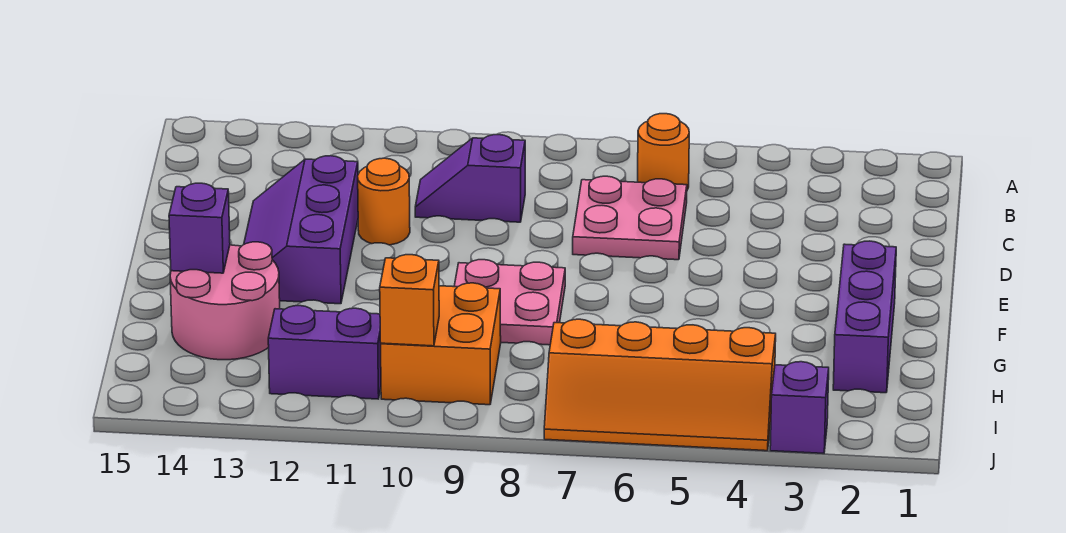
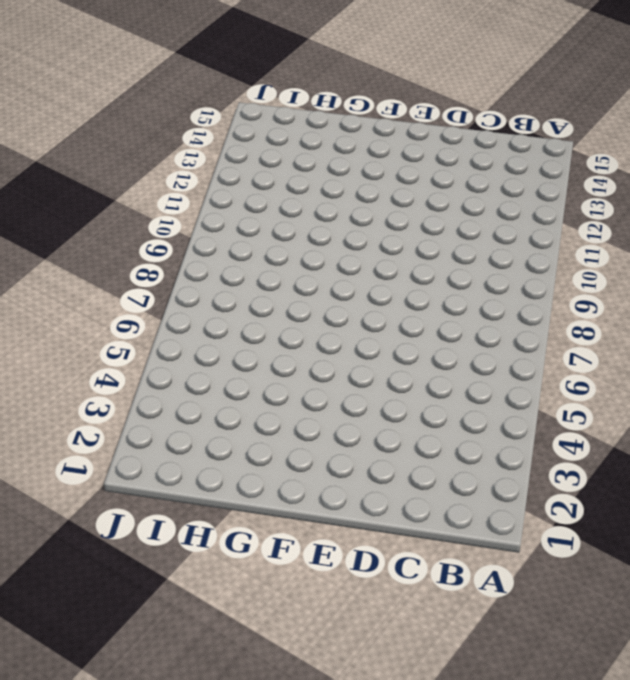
none -> orange round brick B6 level 1
none -> pink plate C6:D7 level 1
none -> purple slope C9:C10 level 1 top 9

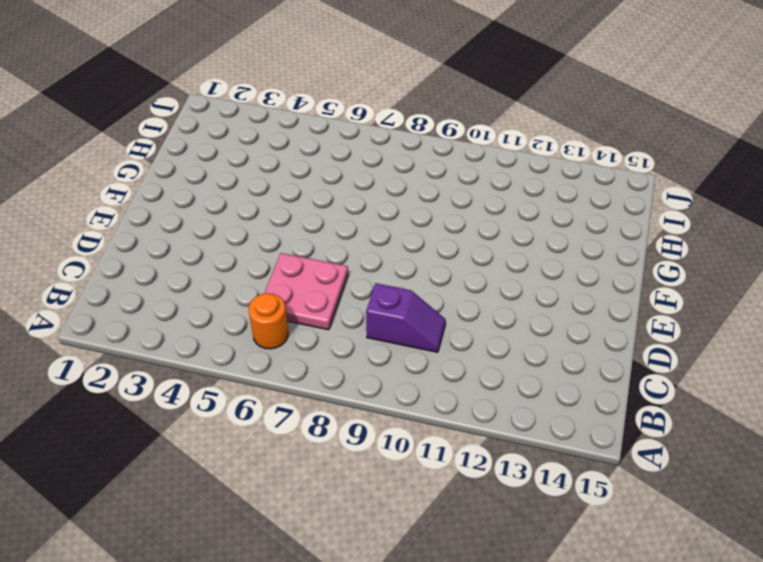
none -> orange round brick D11 level 1
none -> purple slope D12:F13 level 1 top 12
none -> purple brick F2:H2 level 1

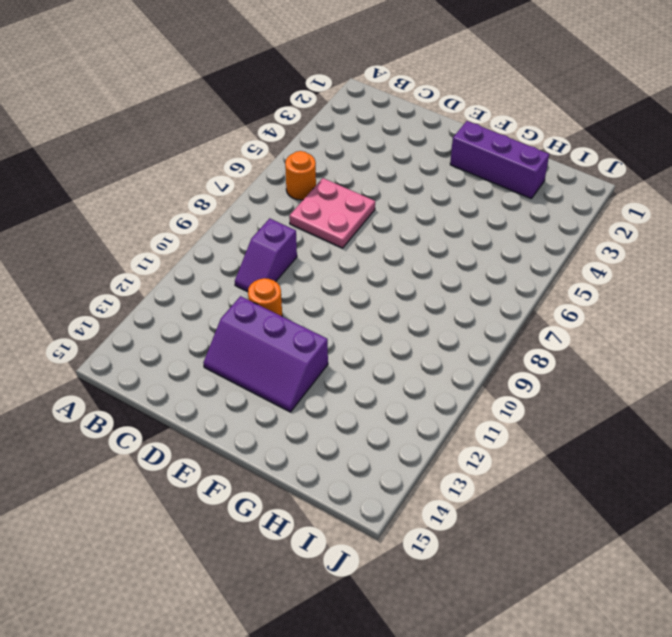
none -> pink plate F8:G9 level 1
none -> pink round brick G13:H14 level 1
none -> orange brick H9:I10 level 1

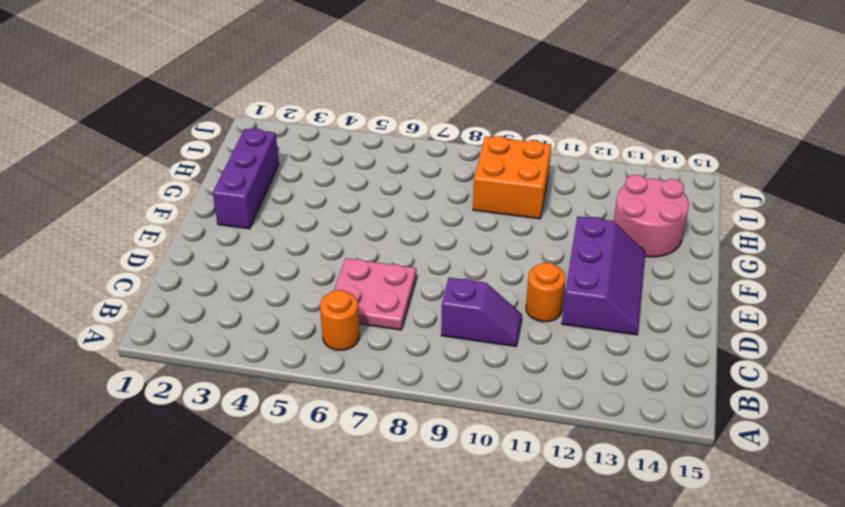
none -> pink plate F8:G9 level 1
none -> orange slope I4:J7 level 1 top I
none -> purple brick I11:I12 level 1

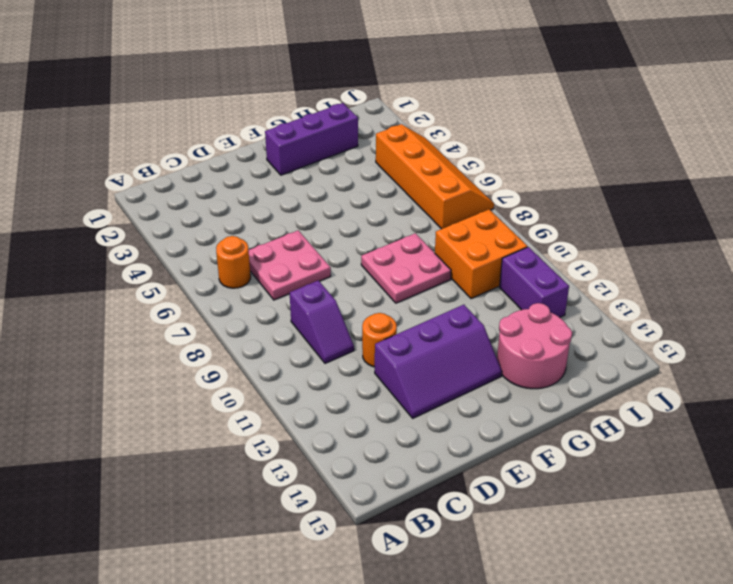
none -> purple brick J3 level 1
none -> purple brick G14 level 2
none -> orange brick I10 level 2

